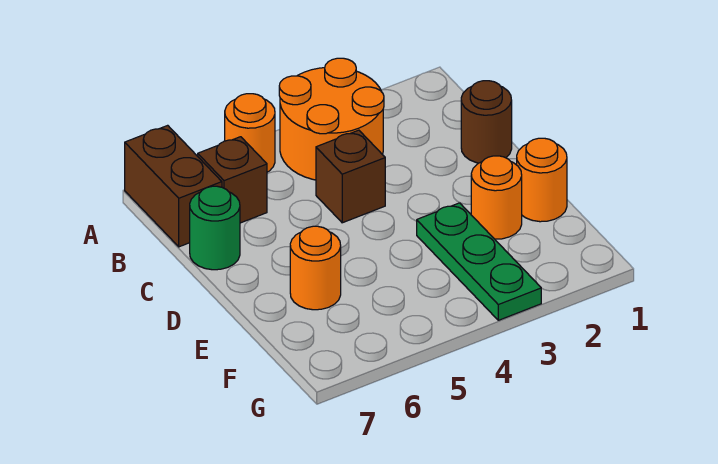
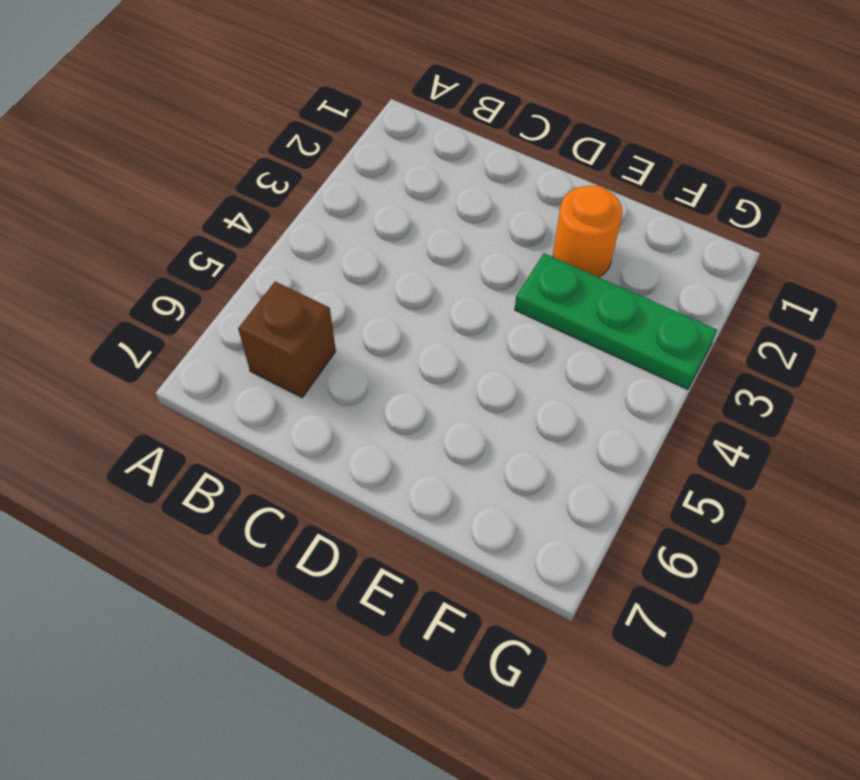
none -> orange round brick A3:B4 level 1
none -> orange round brick A5 level 1

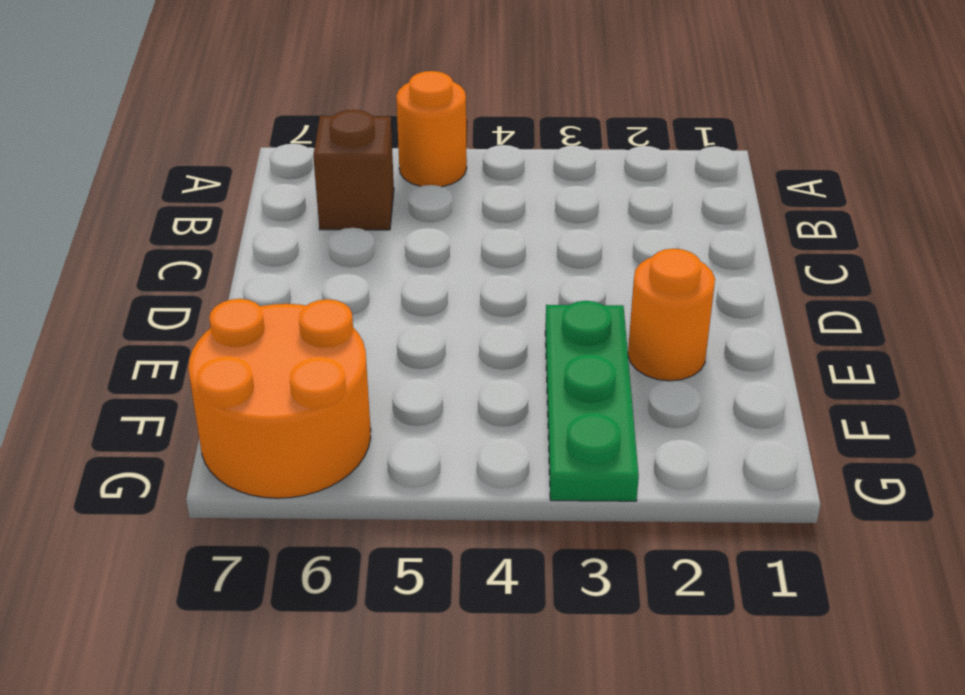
orange round brick F6:G7 level 1 -> orange round brick A3:B4 level 1
none -> brown brick A7:B7 level 1
none -> brown round brick C1 level 1

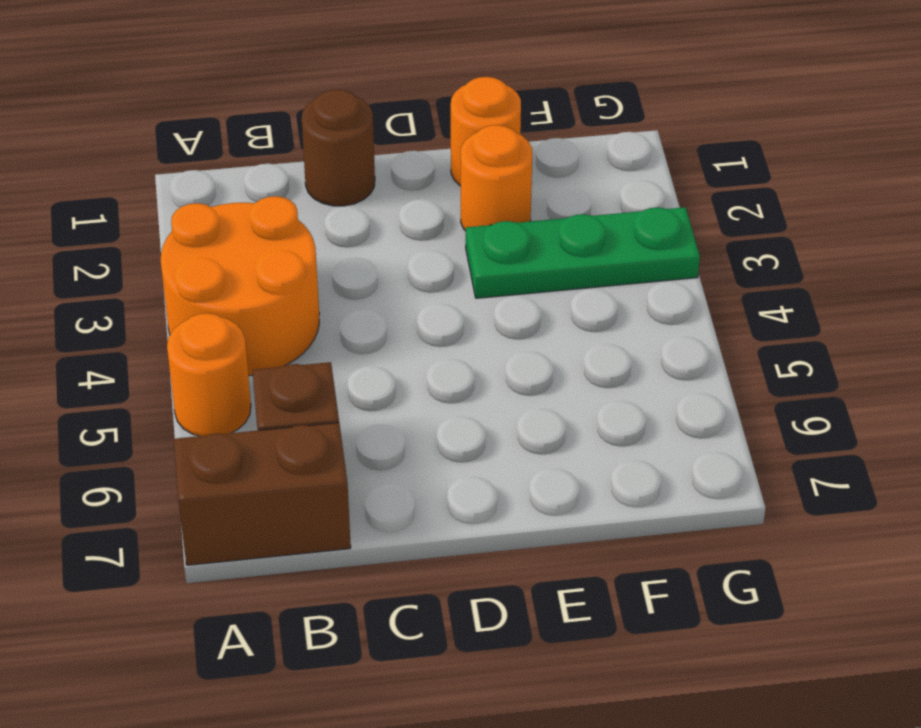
none -> brown brick C4 level 1
none -> green round brick C7 level 1

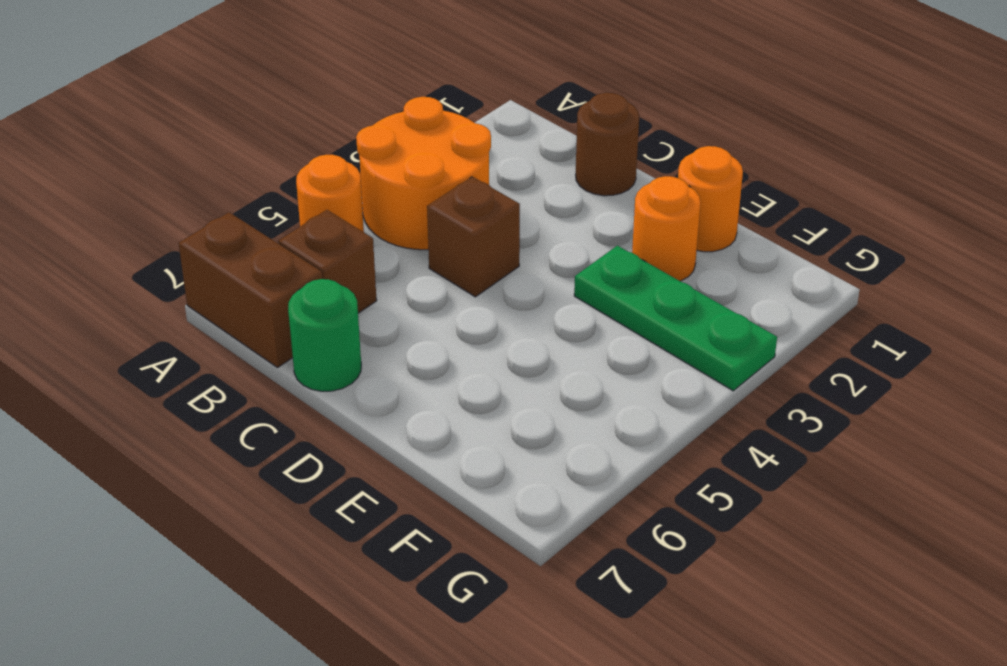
none -> orange round brick E6 level 1

